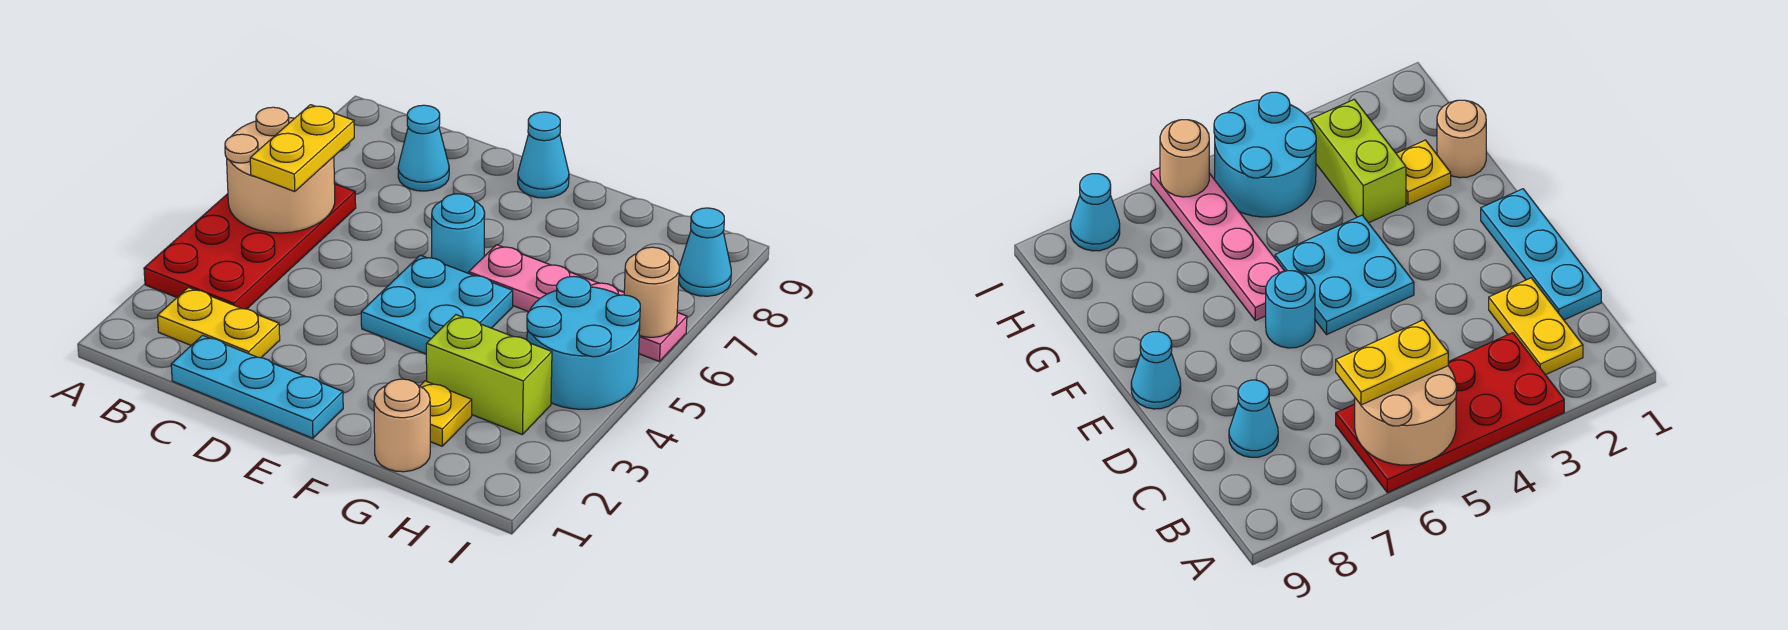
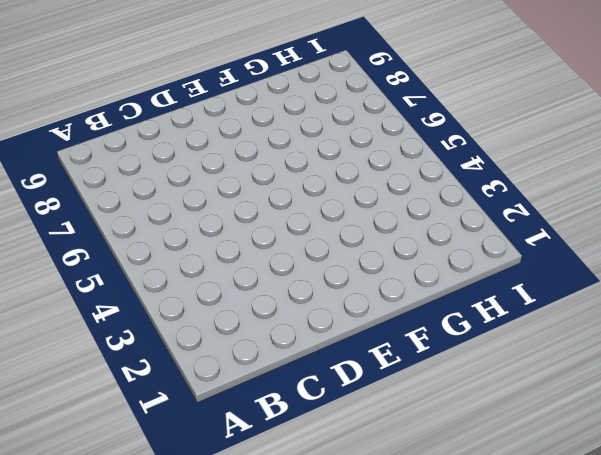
none -> red plate A3:B6 level 1
none -> yellow plate B2:C2 level 1
none -> cyan plate C1:E1 level 1

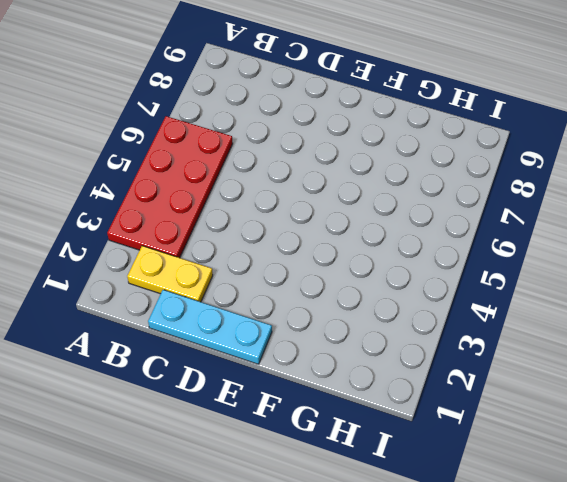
none -> cyan cone C8 level 1
none -> cyan plate E4:F5 level 1
none -> cyan round brick E6 level 1

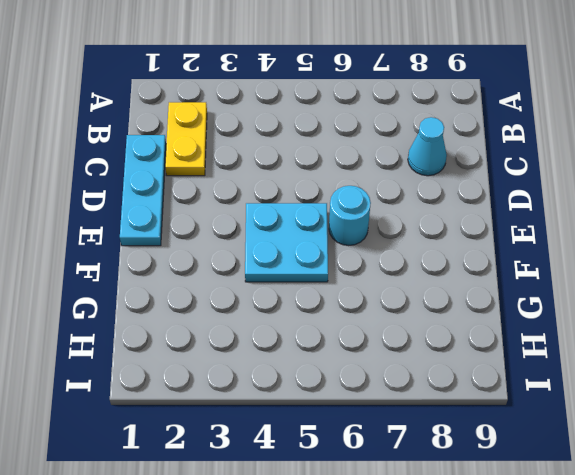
none -> red plate A3:B6 level 1
none -> cyan cone E9 level 1
none -> pink plate F6:I6 level 1

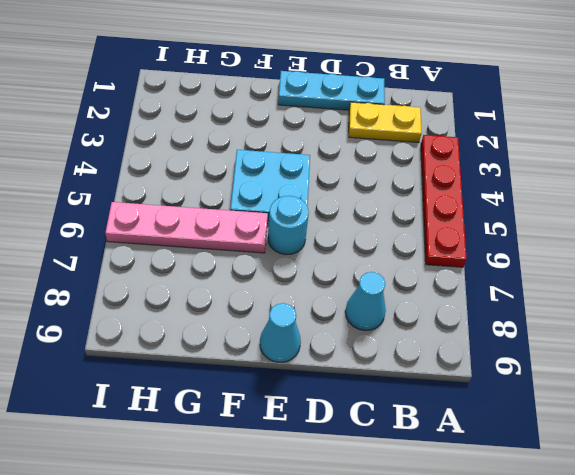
red plate A3:A6 level 1 -> red plate A3:B6 level 1
none -> tan round brick G1 level 1
none -> yellow plate G2 level 1
none -> lime brick G3:H3 level 1

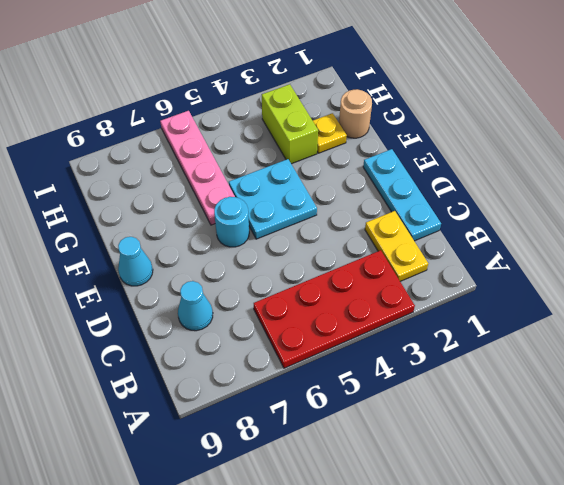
none -> cyan round brick H4:I5 level 1
none -> cyan cone I8 level 1
none -> tan round brick A5:B6 level 2

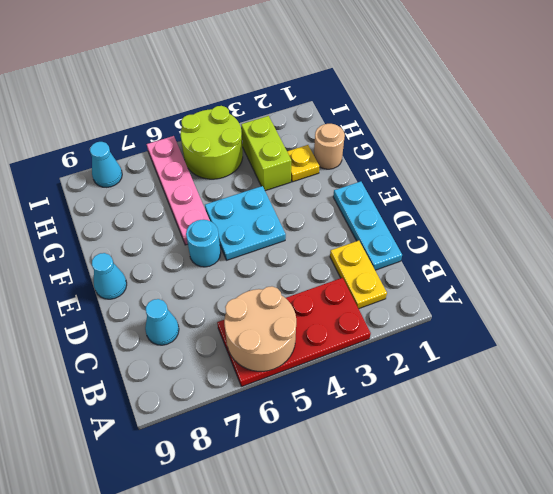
lime round brick H4:I5 level 1 -> cyan round brick H4:I5 level 1
none -> tan round brick I6 level 2
none -> yellow plate B5:B6 level 3

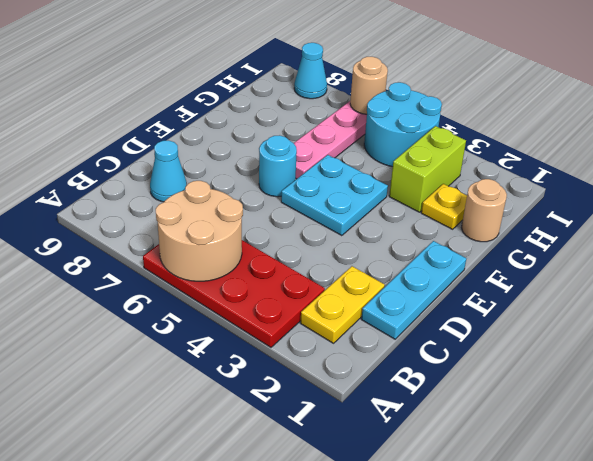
none -> cyan cone E9 level 1
none -> yellow plate B5:B6 level 3

